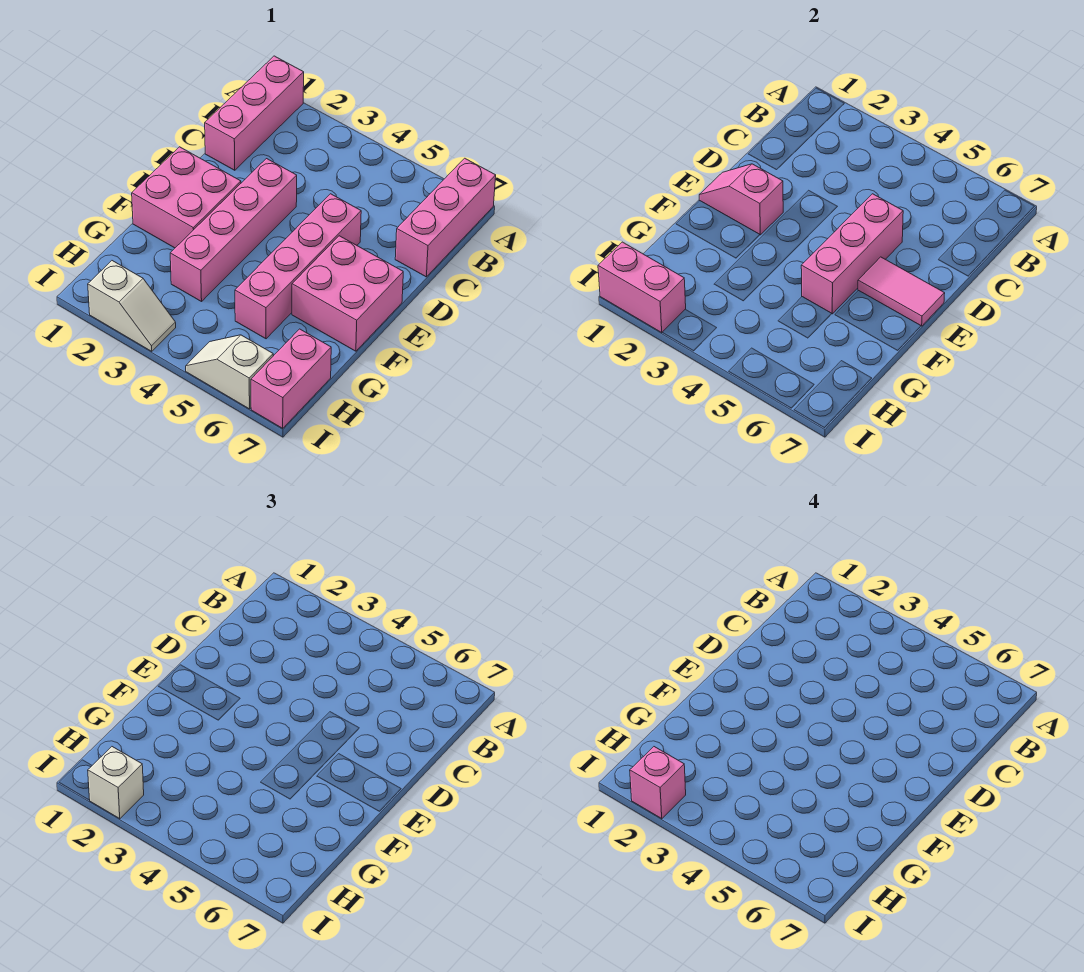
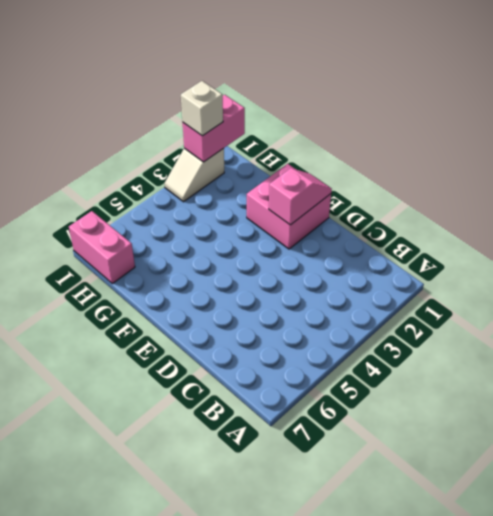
none -> pink brick A1:C1 level 1
none -> pink brick A7:C7 level 1
none -> pink brick D3:G3 level 1

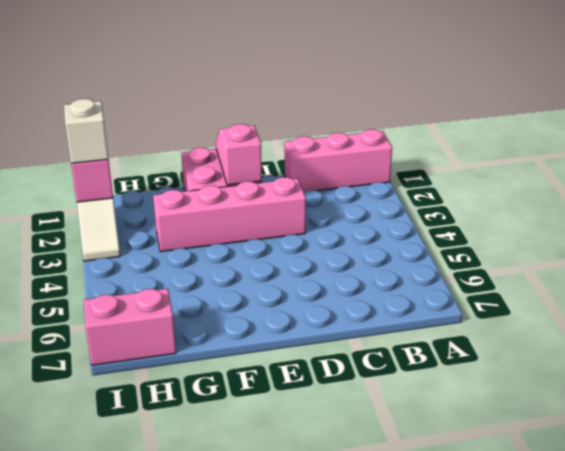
none -> pink brick A7:C7 level 1
none -> pink brick D5:G5 level 1
none -> pink brick E6:F7 level 1

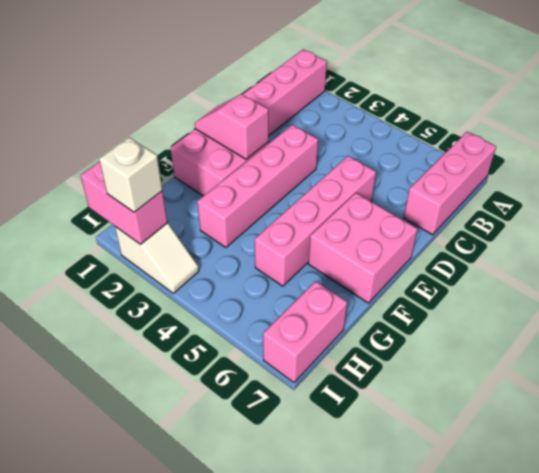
none -> white slope I5:I6 level 1 top 6
none -> pink brick D5:F5 level 2
none -> pink tile E6:E7 level 2

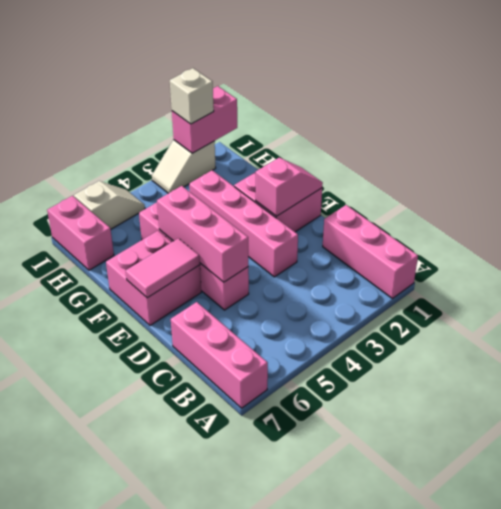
none -> pink brick I2 level 4

